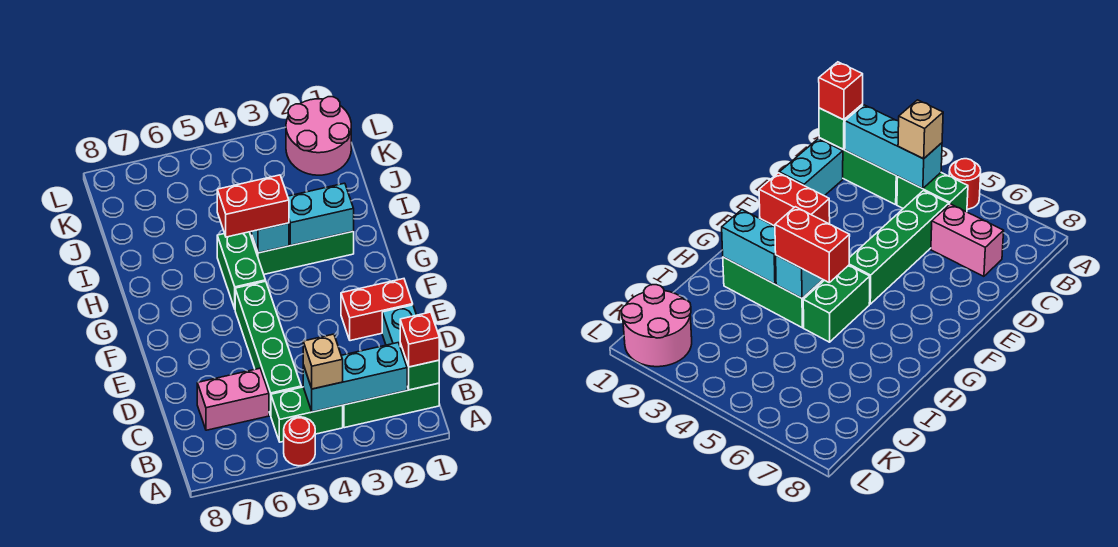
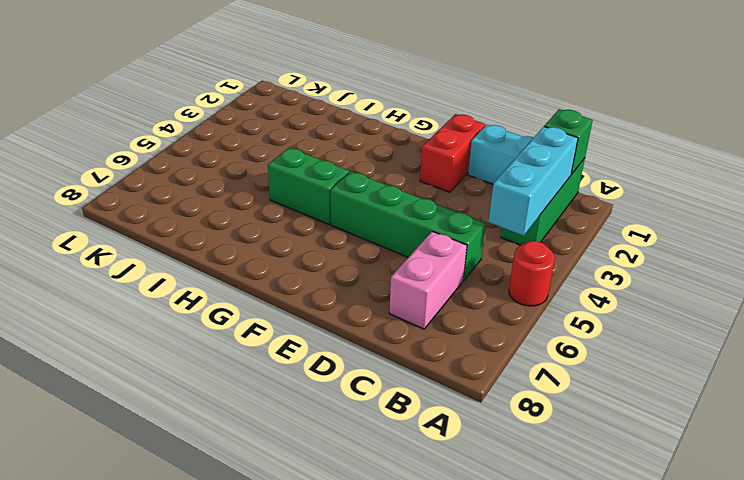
none -> green brick B4:B5 level 1
none -> green brick H2:H4 level 1
none -> pink round brick K1:L2 level 1

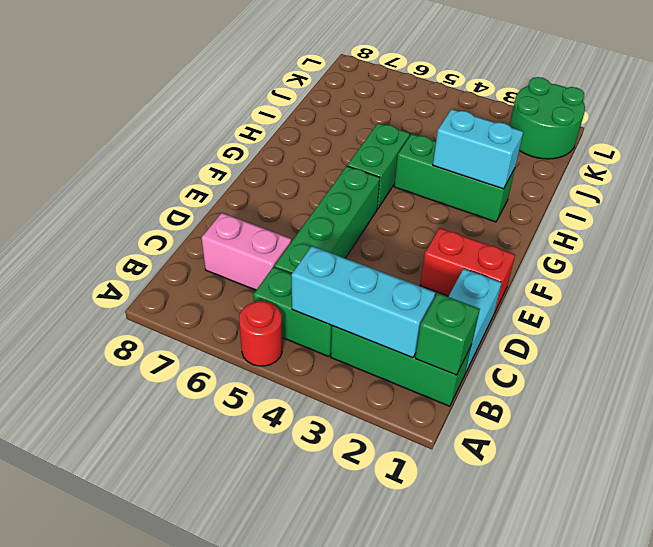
green round brick K1:L2 level 1 -> pink round brick K1:L2 level 1
none -> cyan brick H4 level 2
none -> red brick B1 level 3
none -> tan brick B4 level 3

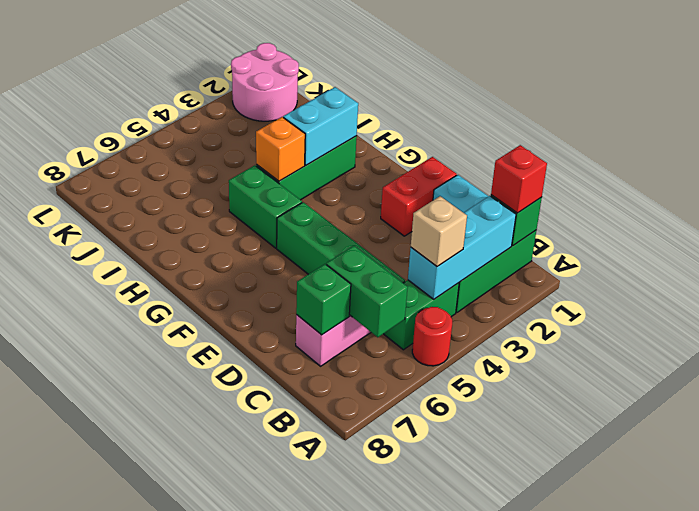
green brick B6:C6 level 2 -> none
green brick C7 level 2 -> none
orange brick H4 level 2 -> cyan brick H4 level 2
none -> red brick H4:H5 level 3

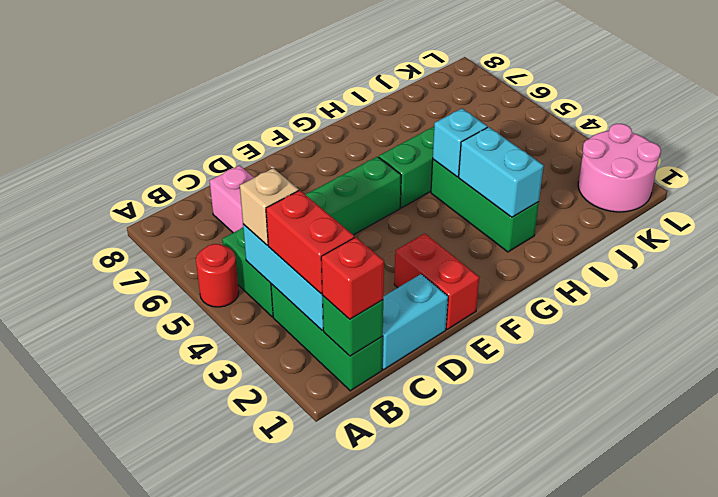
red brick B2:B3 level 3 -> red brick H4:H5 level 3

